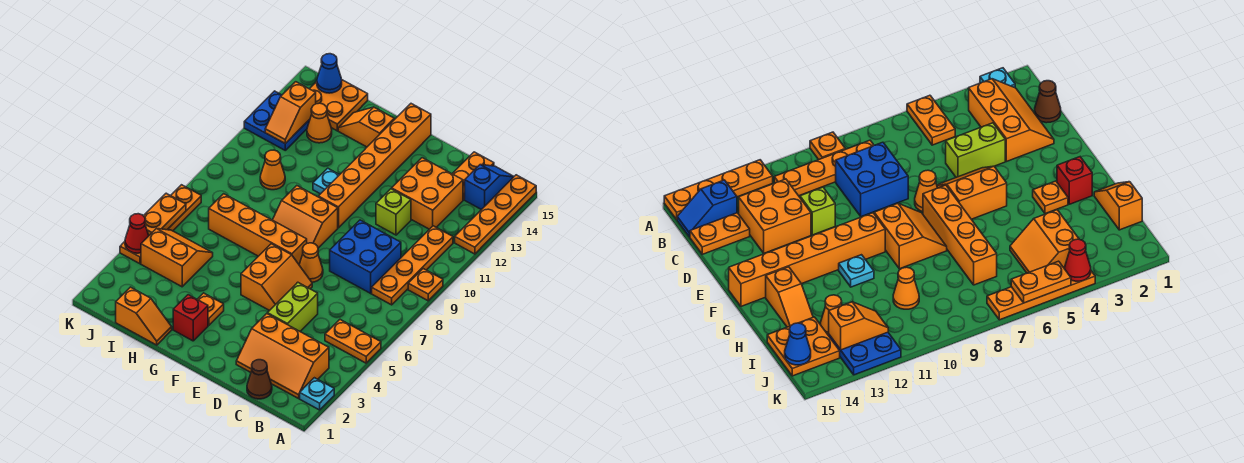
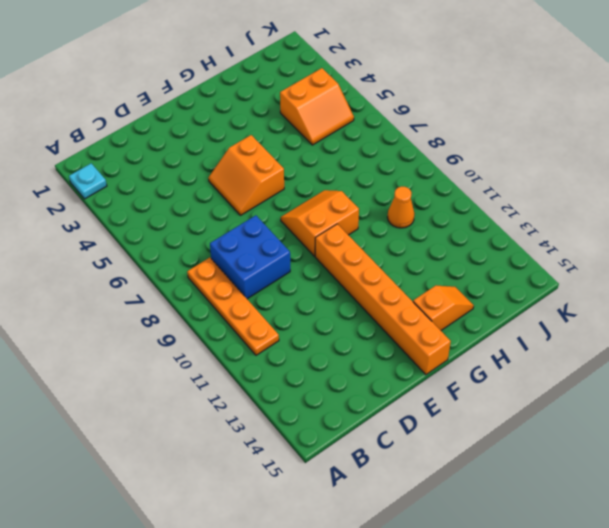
none -> orange plate A5:B5 level 1
none -> orange plate A9 level 1
none -> orange plate A12:A15 level 1
none -> orange slope B2:D3 level 1 top 3

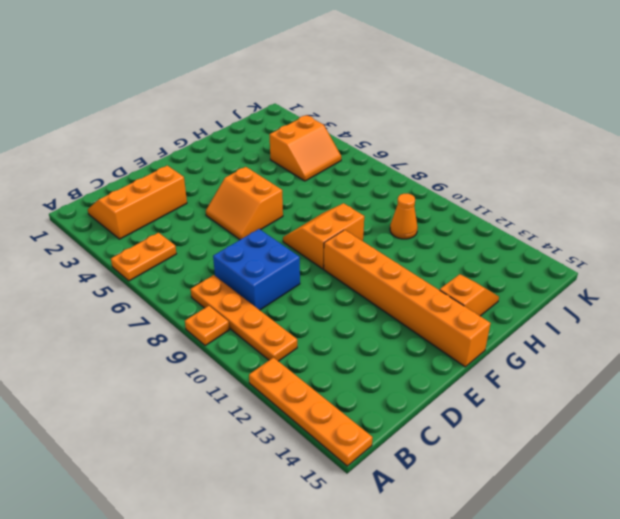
none -> cyan plate A2 level 1
none -> blue slope B14:B15 level 1 top 14
none -> brown cone C1 level 1
none -> orange brick C12:D13 level 1

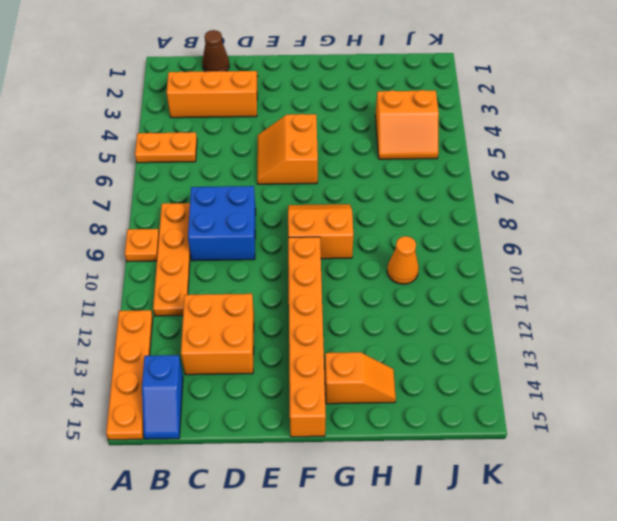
none -> cyan plate A2 level 1
none -> orange plate C14:C15 level 1
none -> lime brick D4:D5 level 1
none -> lime brick D11 level 1

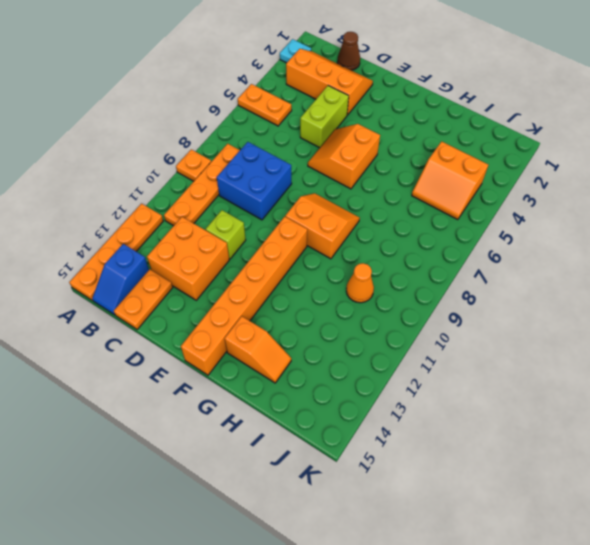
none -> orange cone E7 level 1
none -> orange brick F7:I7 level 1
none -> red brick G2 level 1
none -> orange plate G3 level 1

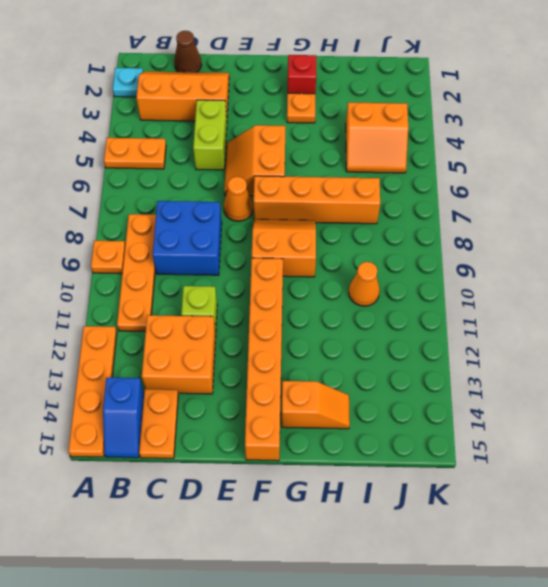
none -> cyan plate G11 level 1
none -> orange slope H1:I1 level 1 top I
none -> orange cone I13 level 1
none -> orange plate I14:J15 level 1

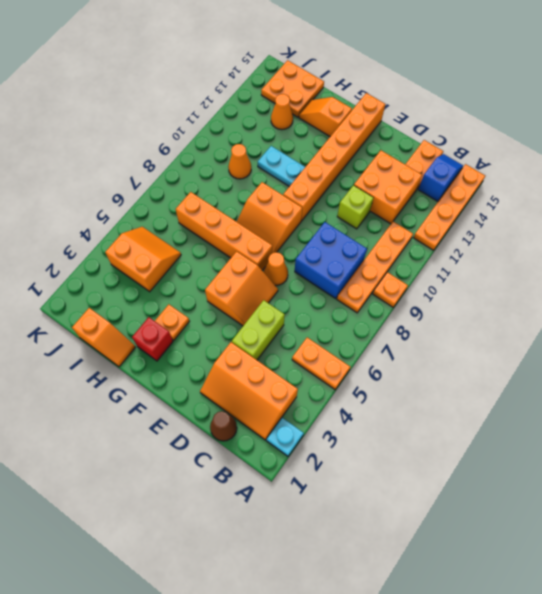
cyan plate G11:H11 level 1 -> cyan plate G11 level 1
none -> blue plate J12:K13 level 1
none -> orange plate K4:K7 level 1
none -> orange slope J12:J13 level 2 top 13
none -> blue cone J15 level 2

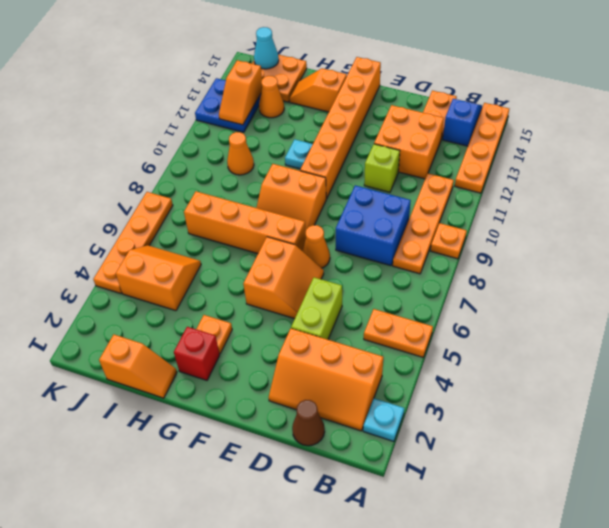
cyan cone J15 level 2 -> blue cone J15 level 2
none -> red cone K4 level 2
none -> orange plate K5:K6 level 2

